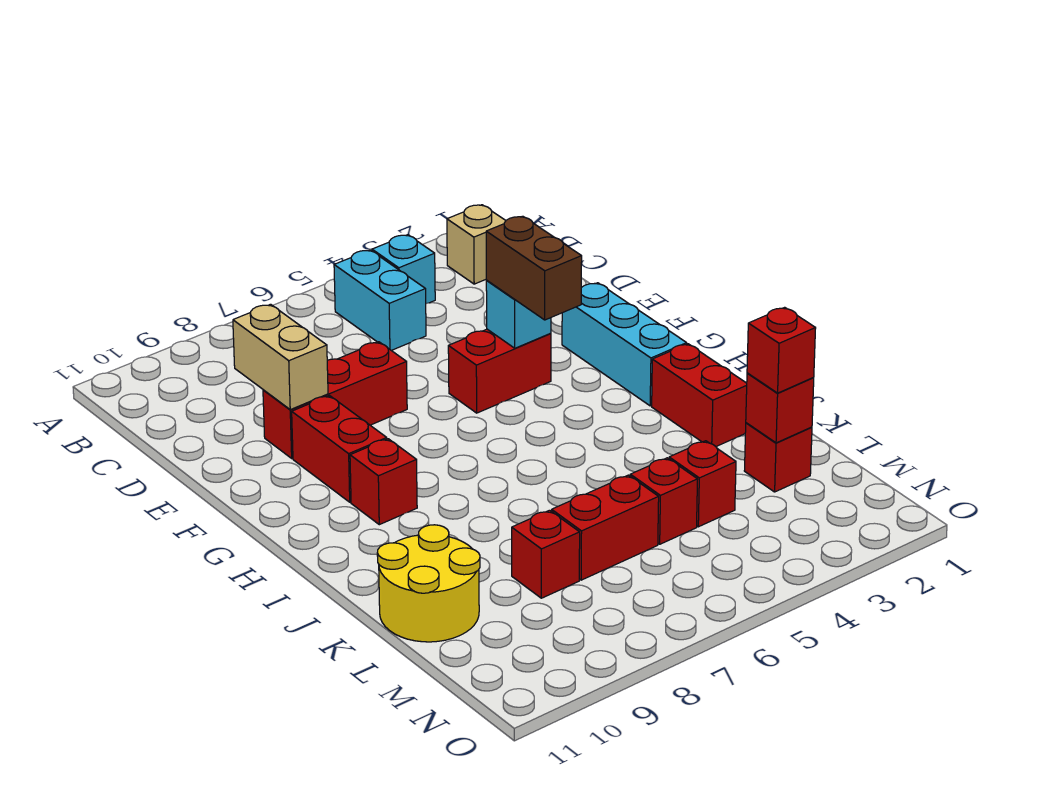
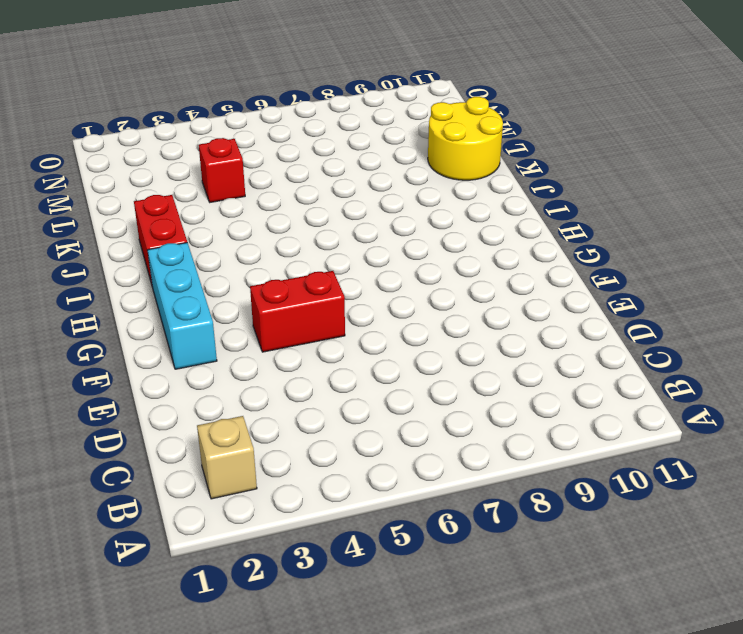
none -> cyan brick B4 level 1
none -> cyan brick B5:C5 level 1
none -> red brick E7:E9 level 1

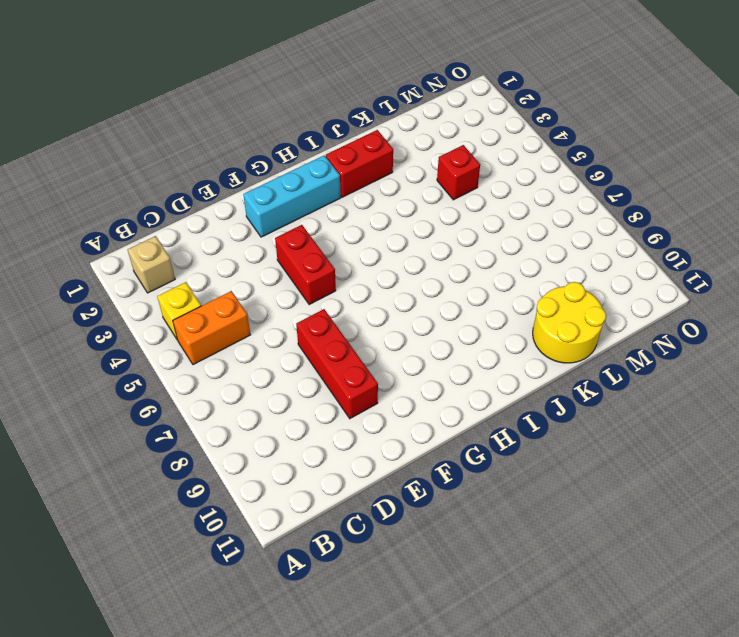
yellow brick B4 level 1 -> cyan brick B4 level 1
orange brick B5:C5 level 1 -> cyan brick B5:C5 level 1
none -> red brick F9:G9 level 1
none -> red brick H9 level 1
none -> red brick L2 level 1

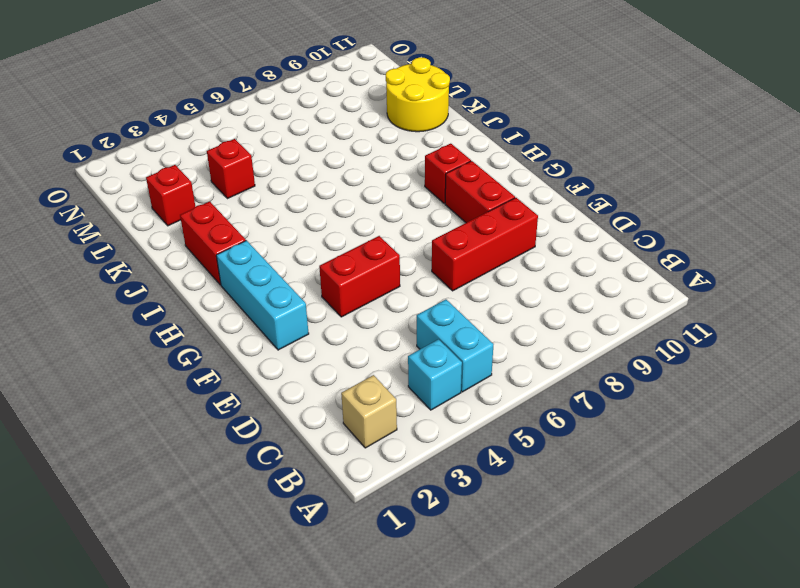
none -> red brick L5 level 1
none -> red brick L6:L7 level 1
none -> red brick L8 level 1

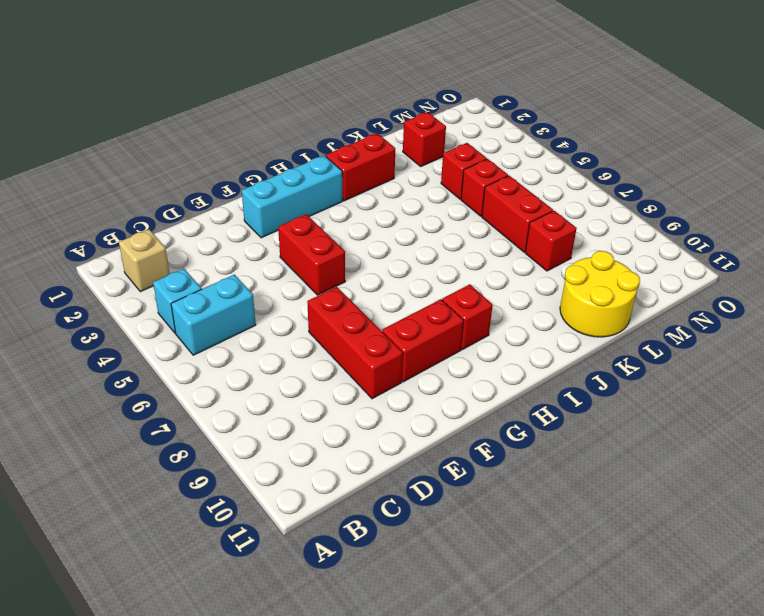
none -> tan brick D9:E9 level 2
none -> cyan brick F4 level 2
none -> red brick L2 level 2

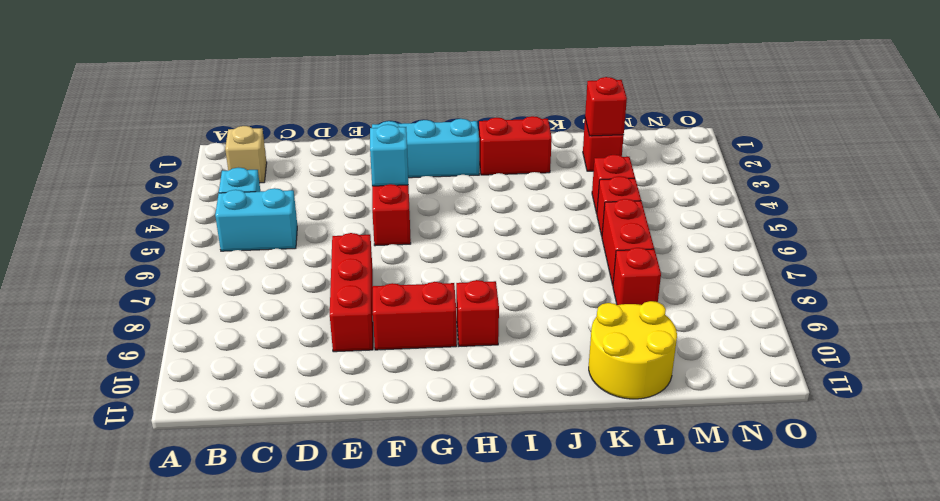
none -> tan brick D9:E9 level 2
none -> brown brick F4:G4 level 3
none -> red brick L2 level 3

